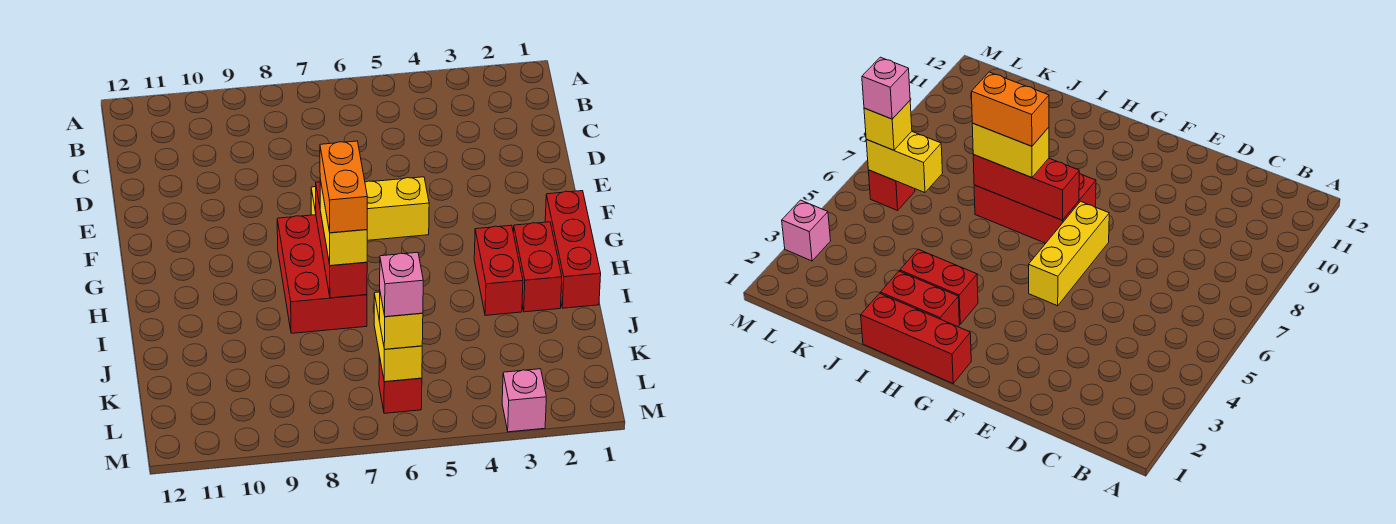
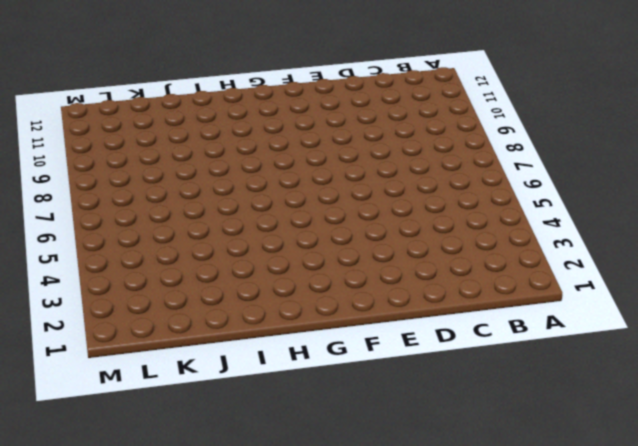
none -> yellow brick F5:F7 level 1
none -> red brick G1:I1 level 1
none -> red brick G7:I8 level 1

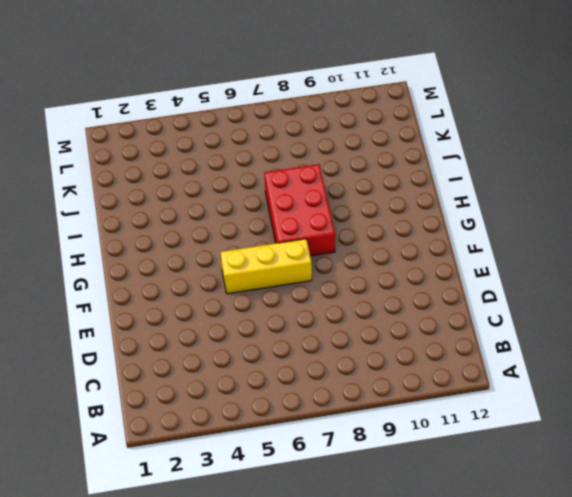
none -> red brick G1:I1 level 1
none -> red brick H2:I2 level 1
none -> red brick H3:I3 level 1

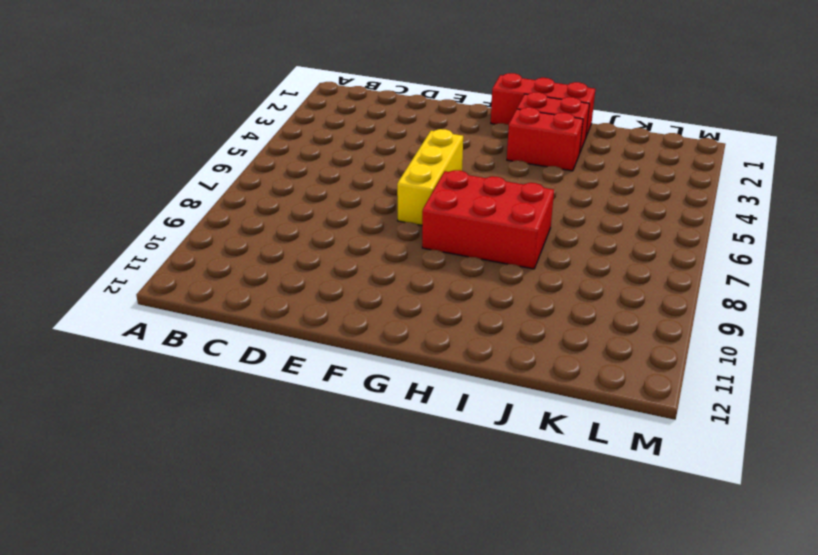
none -> red brick L6 level 1
none -> pink brick M3 level 1
none -> red brick G7:I7 level 2

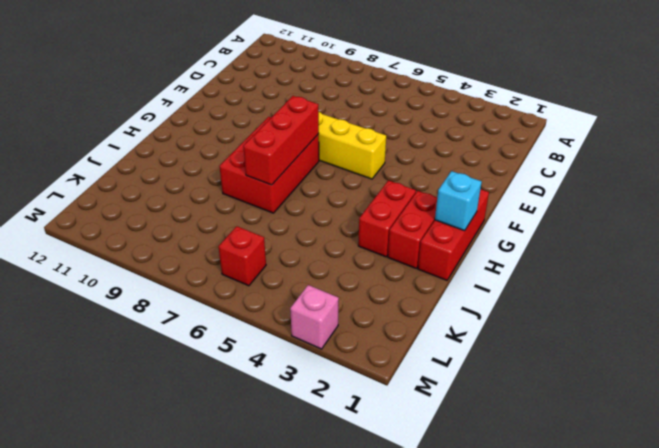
cyan brick H1 level 2 -> none
none -> yellow brick K6:L6 level 2
none -> yellow brick H7:I7 level 3
none -> yellow brick L6 level 3

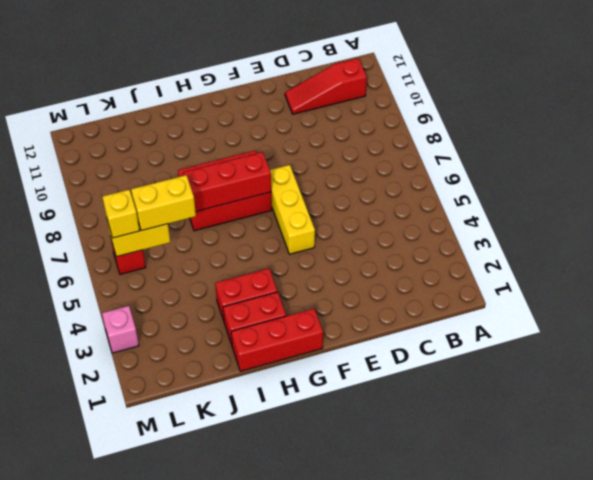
red slope B11:D11 level 1 top B -> none
yellow brick J6:K6 level 3 -> yellow brick H7:I7 level 3
none -> orange brick H7:I7 level 4
none -> pink brick L6 level 4

